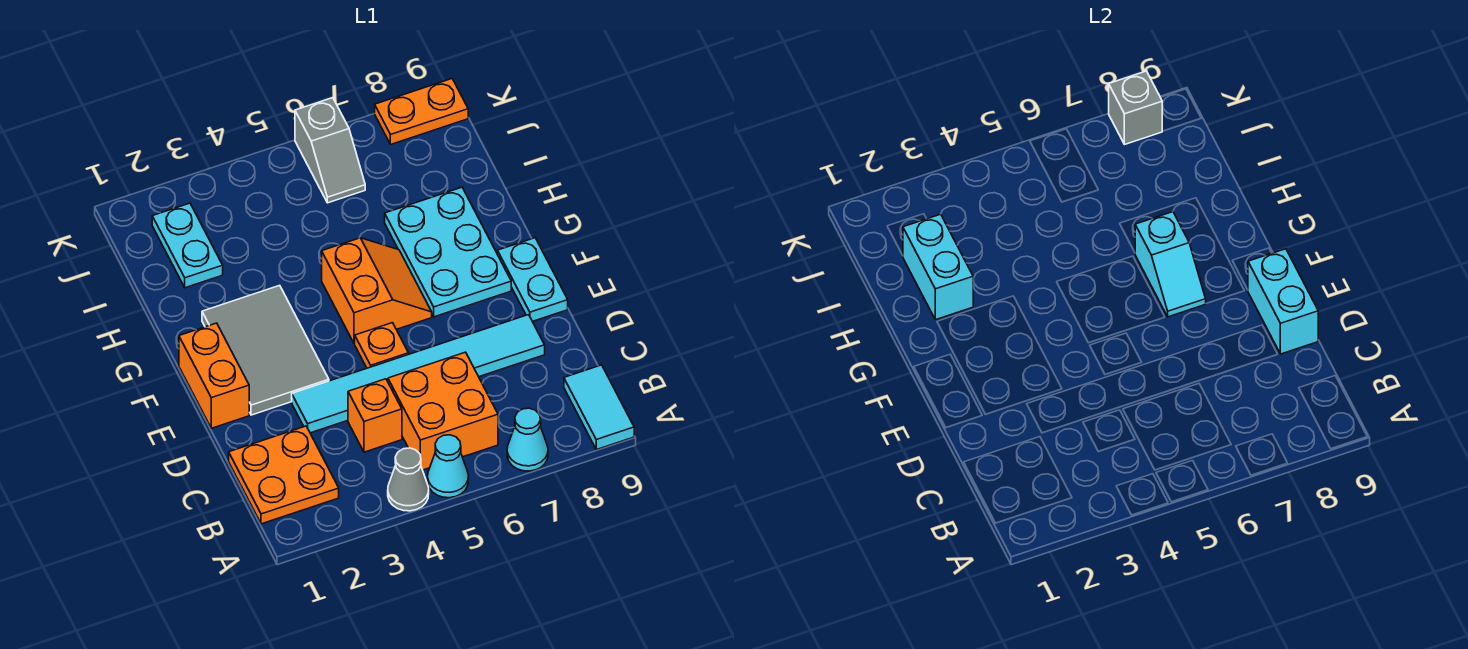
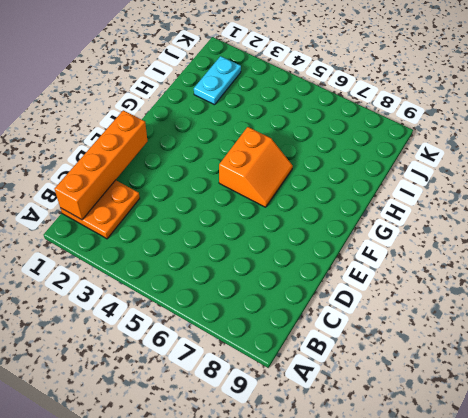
orange brick B1:E1 level 2 -> none
none -> grey cone A4 level 1
none -> cyan cone A5 level 1
none -> cyan cone A7 level 1

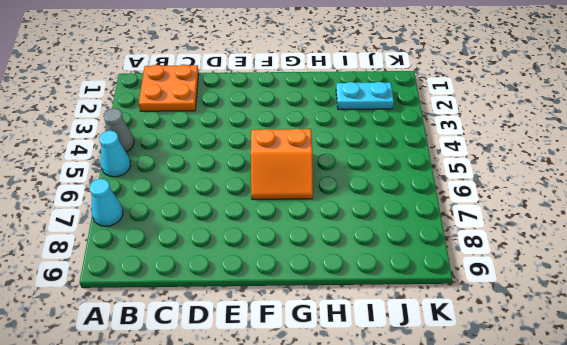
none -> cyan tile A9:B9 level 1
none -> orange brick B5:C6 level 1
none -> orange brick C4 level 1

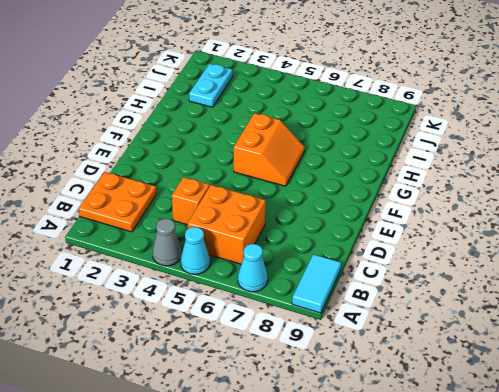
none -> cyan tile D3:D8 level 1
none -> orange brick E1:F1 level 1
none -> grey tile E2:G3 level 1

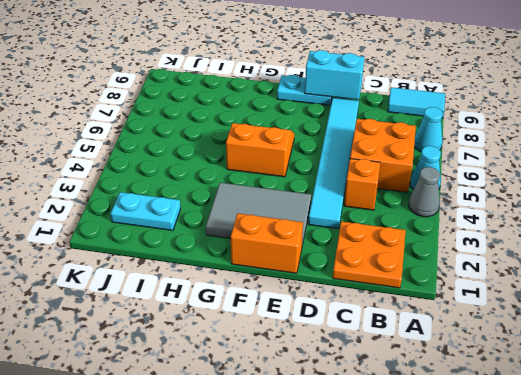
none -> orange plate E5 level 1
none -> cyan plate F7:H8 level 1
none -> grey slope J6:K6 level 1 top K

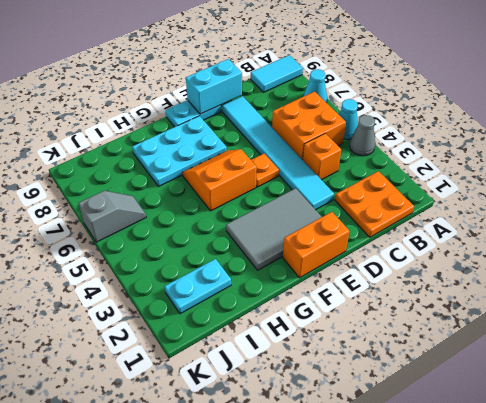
none -> orange plate K8:K9 level 1
none -> cyan slope F7:G7 level 2 top G
none -> cyan brick H2:I2 level 2

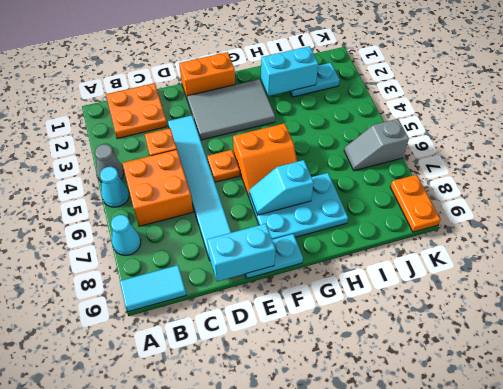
none -> grey brick K8 level 2

